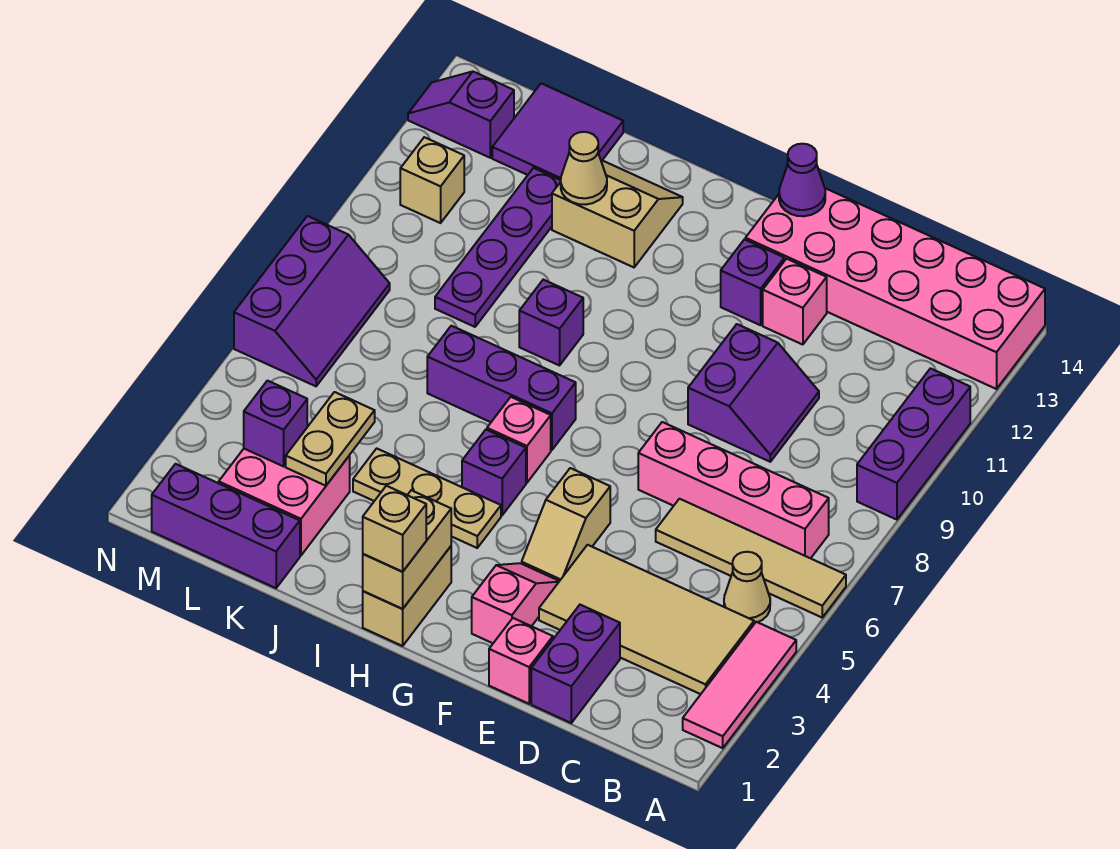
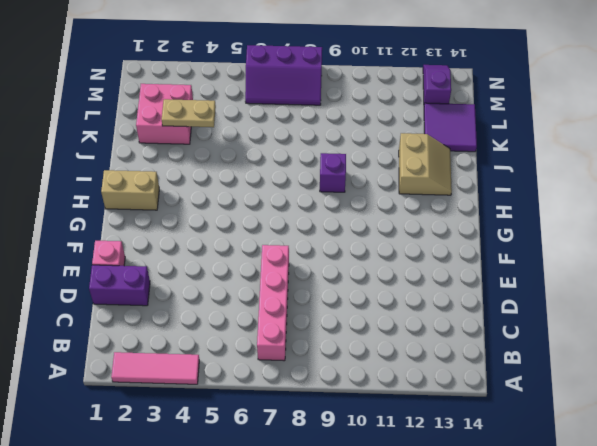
none -> tan tile A6:D6 level 1
none -> purple brick A9:A11 level 1
none -> pink brick A13:F14 level 1
none -> tan tile B3:E4 level 1

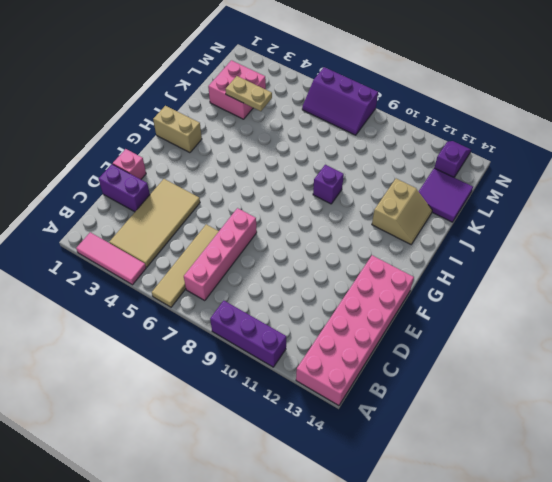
none -> tan cone B5 level 1
none -> purple slope D9:E10 level 1 top E
none -> pink brick E12 level 1
none -> pink slope F2:F3 level 1 top 2

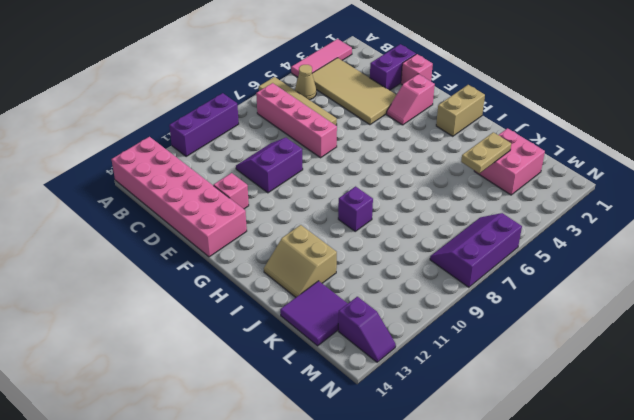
none -> tan slope F4:F5 level 1 top 5
none -> purple brick F12 level 1
none -> tan plate H4:J4 level 1
none -> purple brick H5 level 1

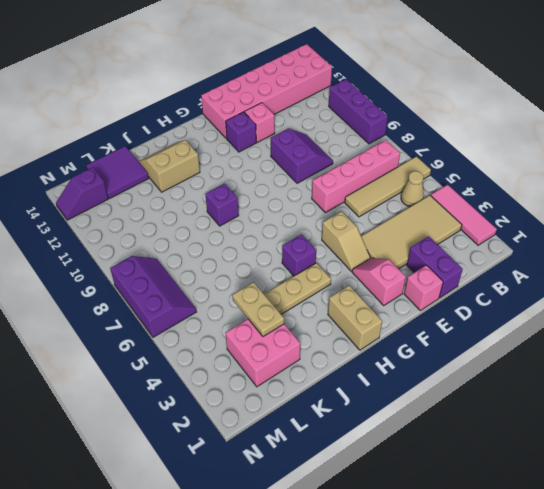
none -> pink brick H6 level 1
none -> purple brick H7:J7 level 1
none -> purple brick K1:M1 level 1
none -> purple plate K9:K12 level 1

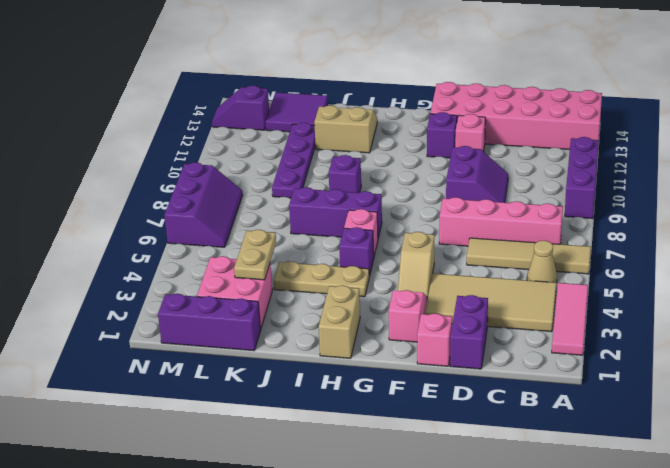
none -> tan brick M11 level 1
none -> purple cone F14 level 2
none -> tan brick H1:H2 level 2
none -> tan cone J12 level 2

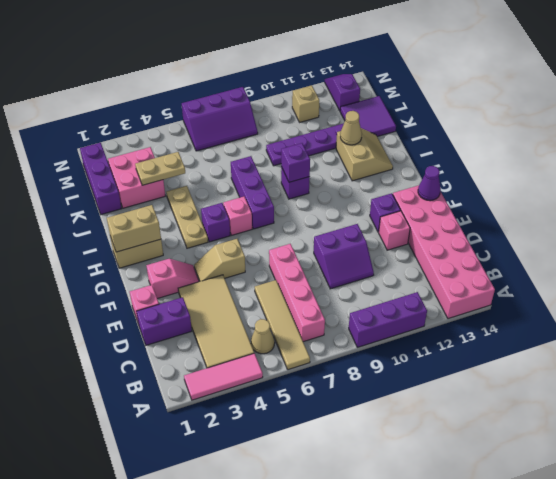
purple brick I9 level 2 -> purple brick L3 level 2
none -> tan brick H1 level 3

